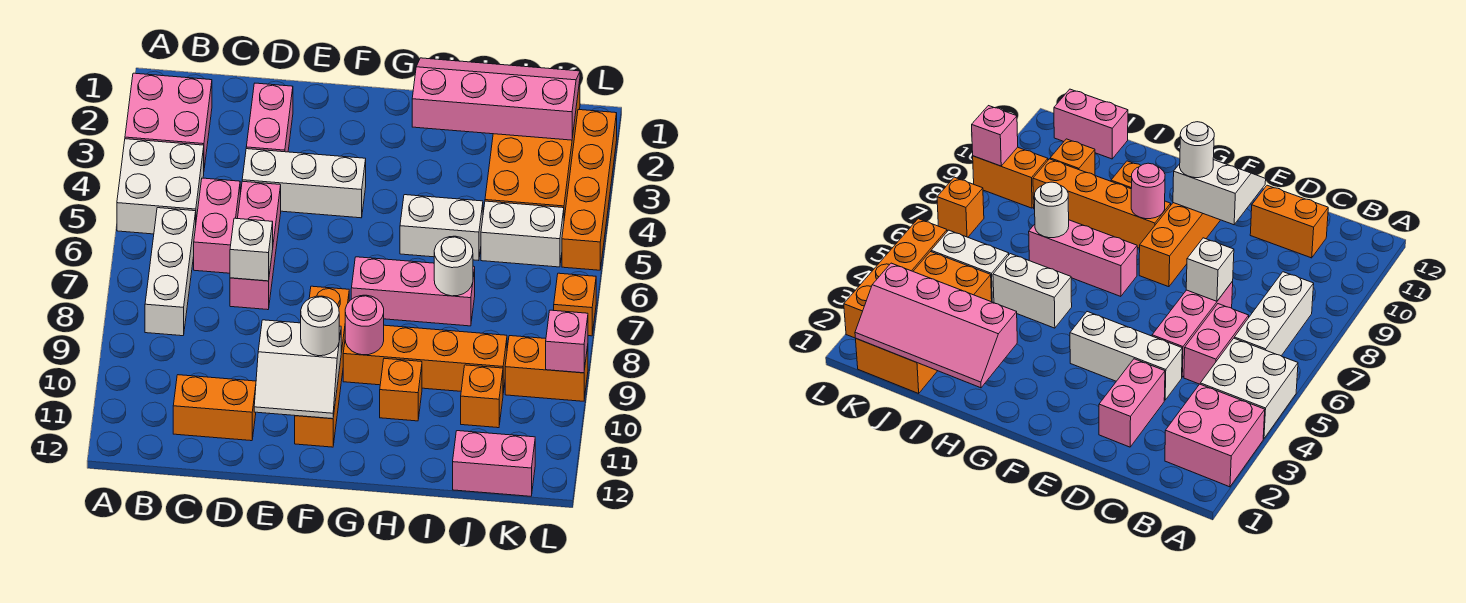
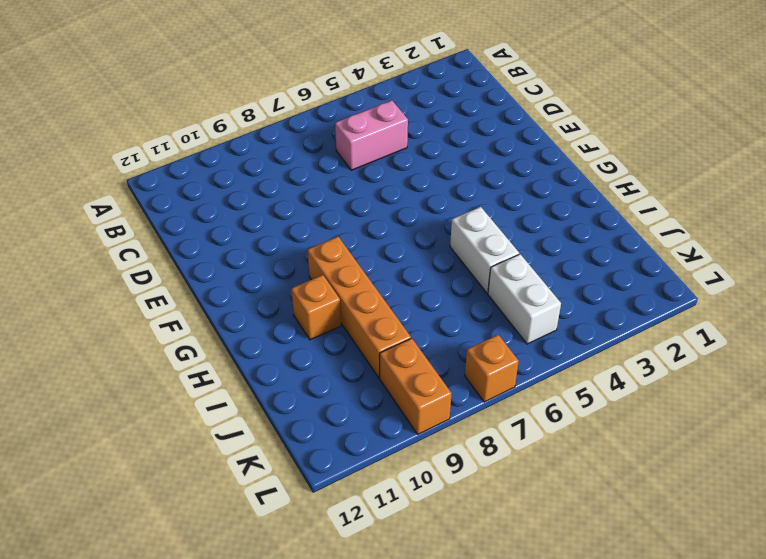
none -> pink brick A2:B3 level 1
none -> white brick A4:B5 level 1
none -> white brick B6:B8 level 1

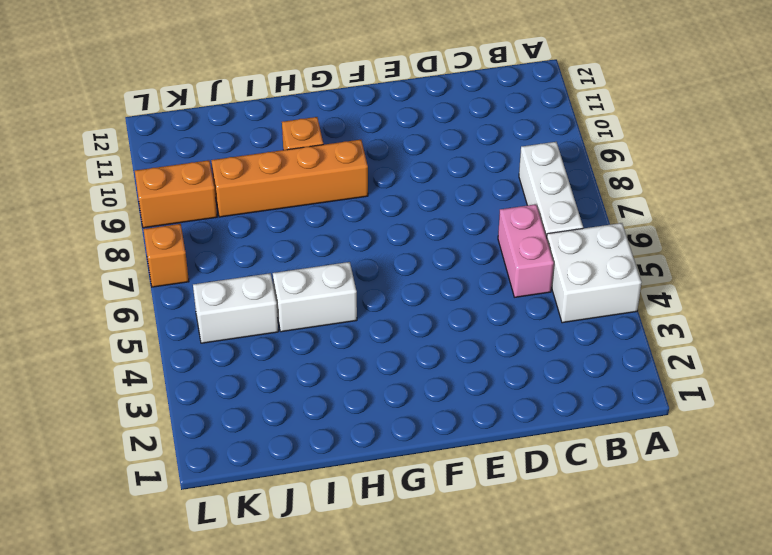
none -> pink brick A2:B3 level 1
none -> orange brick C11:D11 level 1
none -> pink brick D2:D3 level 1

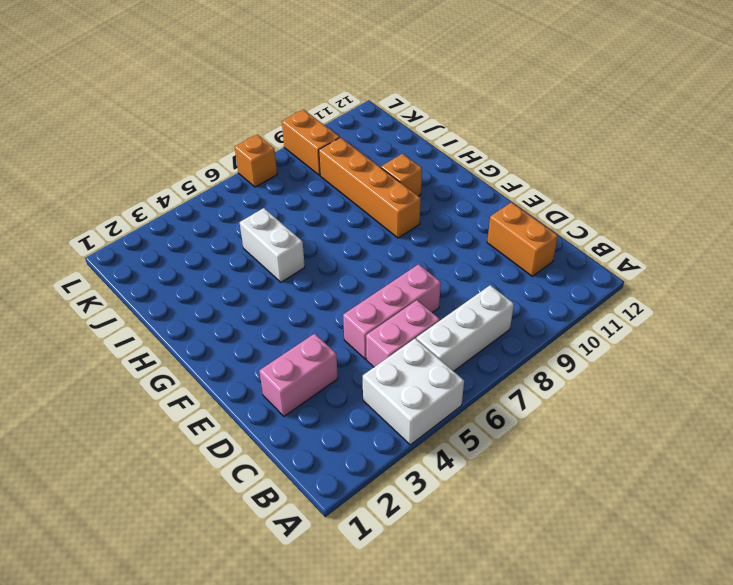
none -> pink brick A2:B3 level 1
none -> white brick D4:F4 level 1
none -> orange brick F8:F11 level 1

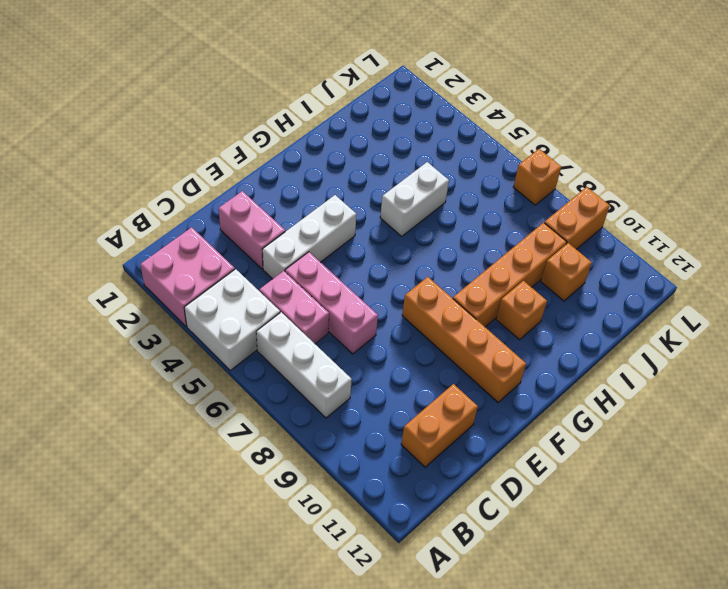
none -> pink brick G7:I7 level 1
none -> orange brick J1:K4 level 1
none -> white brick J5:K5 level 1

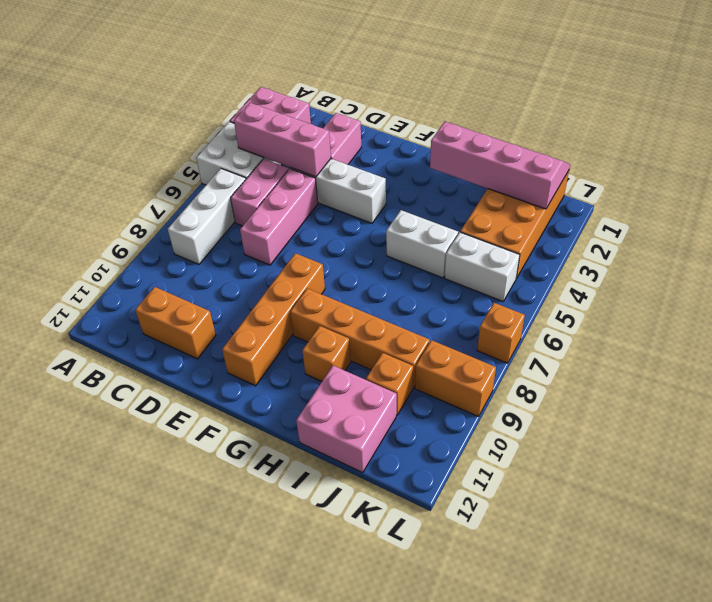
pink brick B4:D4 level 2 -> pink brick G7:I7 level 1
pink brick I11:J12 level 1 -> pink brick J12:K12 level 1
none -> orange brick L2:L5 level 1
none -> white brick D7 level 2
none -> white slope E10:F11 level 2 top 10

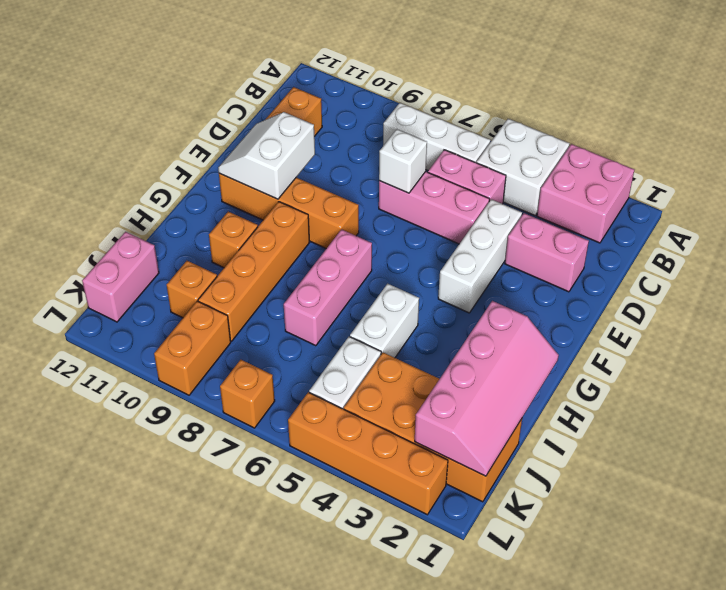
none -> pink round brick G9 level 2
none -> white round brick I7 level 2
none -> pink brick L9 level 2

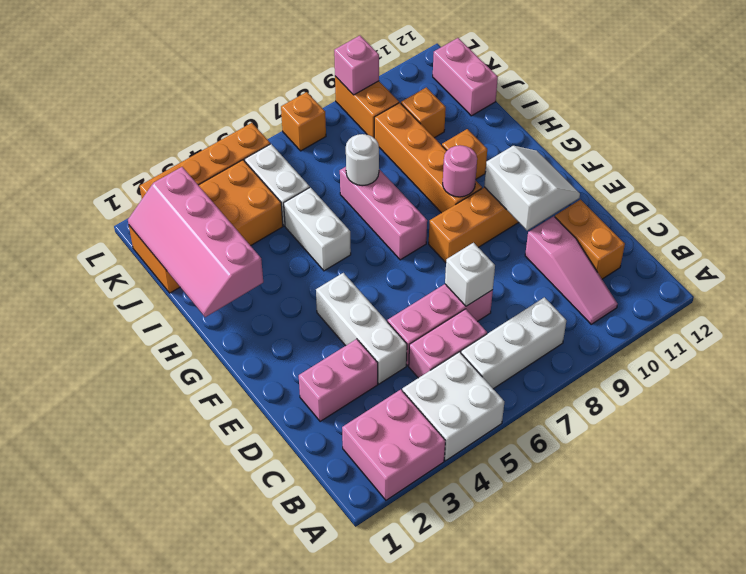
pink slope B10:D10 level 1 top D -> none
none -> white round brick F10 level 3

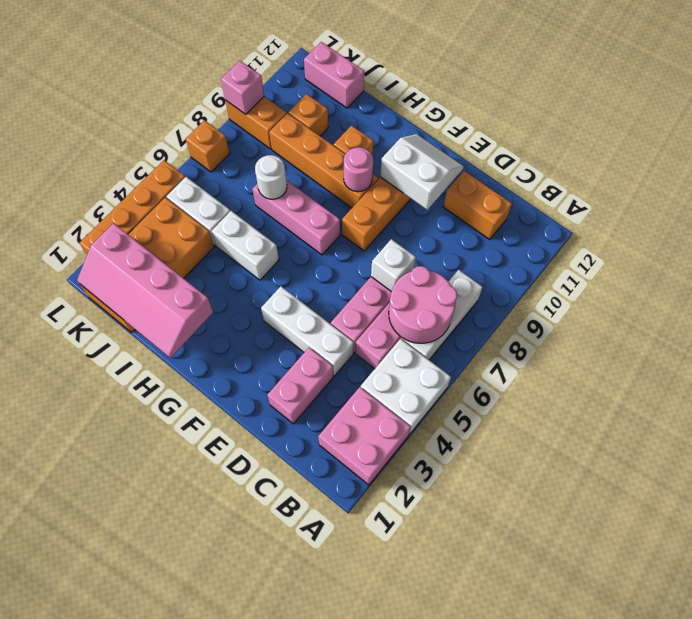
pink round brick B6:C7 level 2 -> none
none -> white round brick F10 level 3

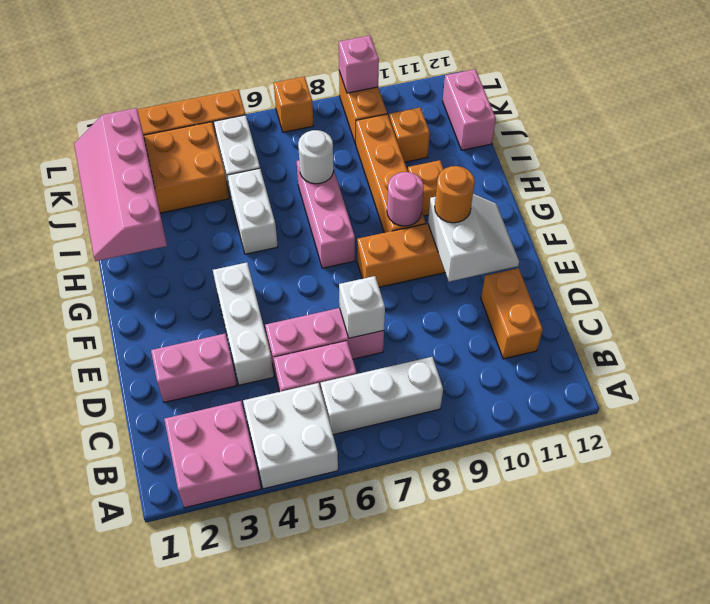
orange round brick F10 level 3 -> white round brick F10 level 3

